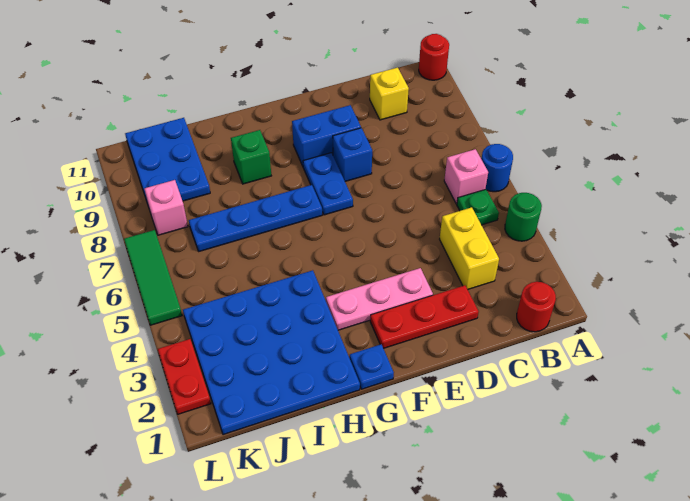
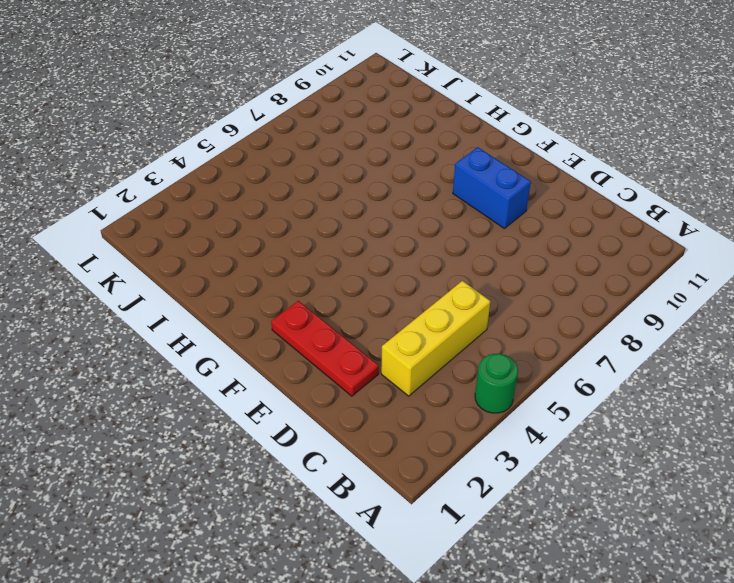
yellow brick C3:C5 level 1 -> yellow brick C3:C4 level 1
none -> blue round brick A6 level 1
none -> red round brick A11 level 1
none -> red round brick B1 level 1

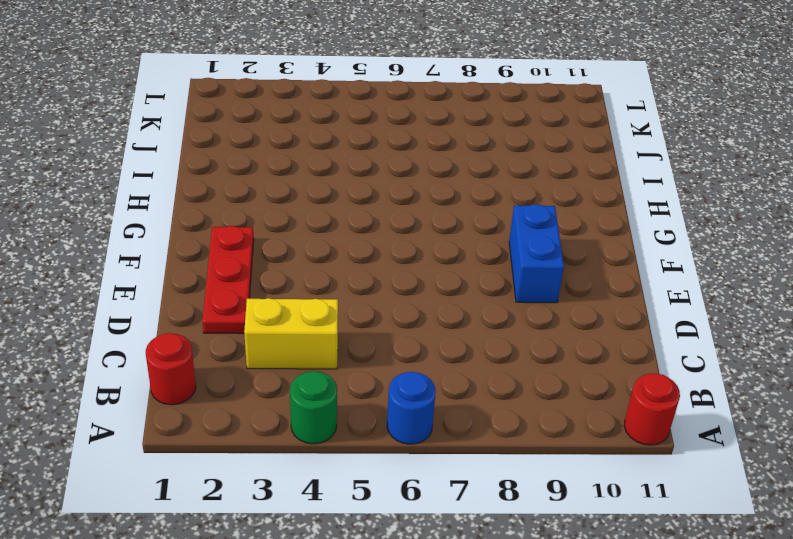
none -> green plate B5 level 1
none -> pink brick B6 level 1
none -> yellow brick C10 level 1

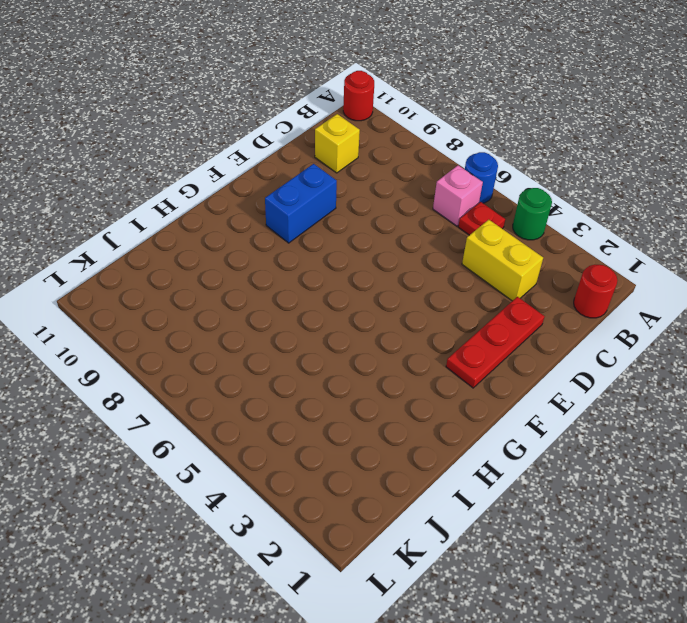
red plate B5 level 1 -> green plate B5 level 1
none -> pink plate E3:G3 level 1
none -> blue brick E8 level 1
none -> blue plate F7:F8 level 1

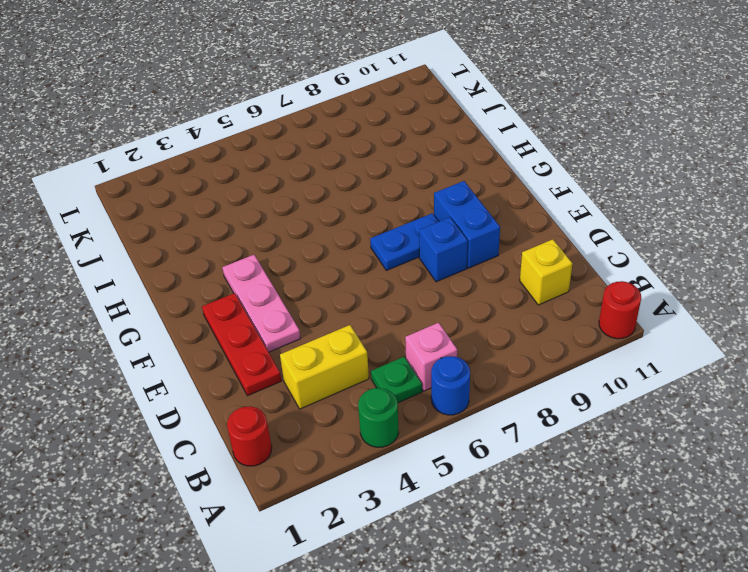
none -> blue plate G1 level 1
none -> blue plate G7:J7 level 1
none -> blue plate H1:K4 level 1

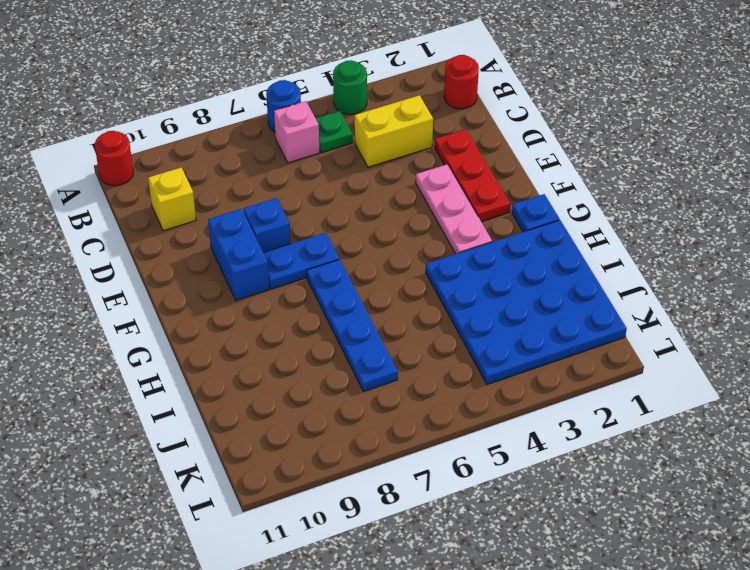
none -> green brick H9 level 1
none -> blue plate J9:K11 level 1
none -> pink brick K8 level 1

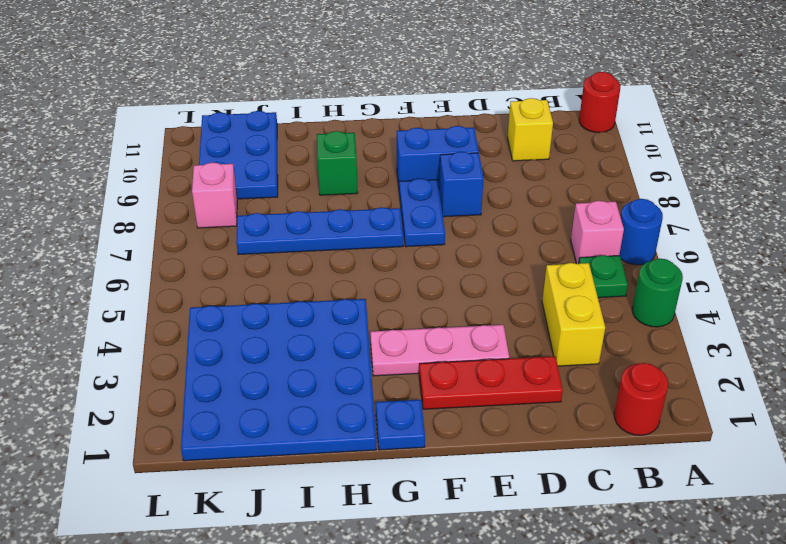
none -> red plate L2:L3 level 1
none -> green tile L5:L7 level 1

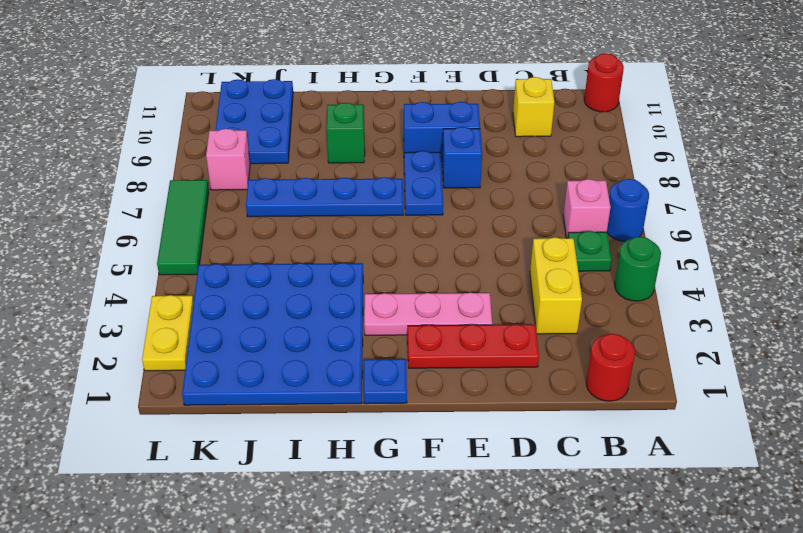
yellow plate L2:L3 level 1 -> red plate L2:L3 level 1

